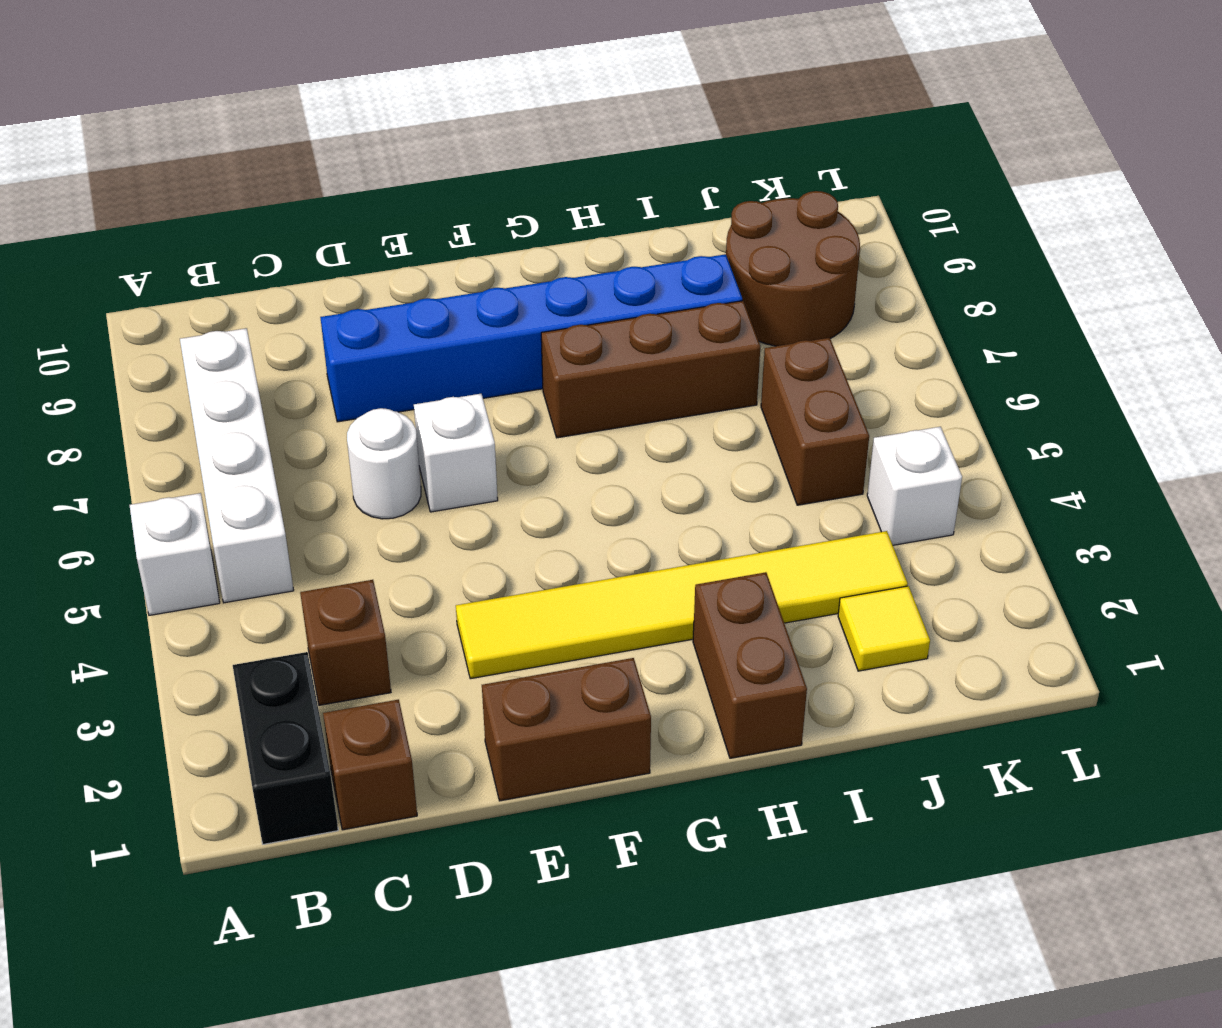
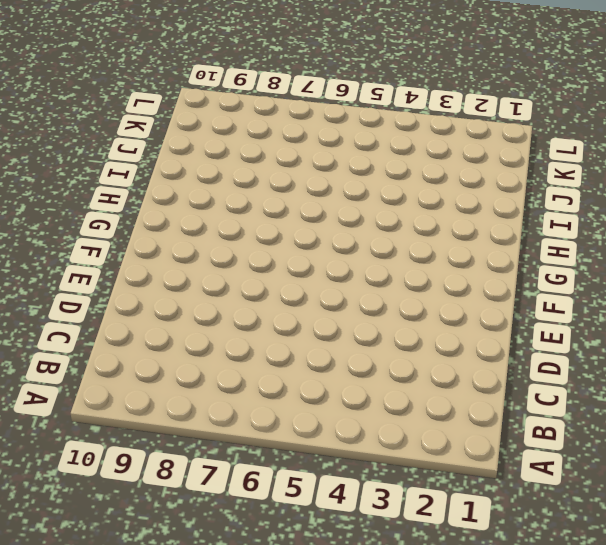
none -> white brick A5 level 1
none -> black brick B1:B2 level 1
none -> white brick B5:B8 level 1

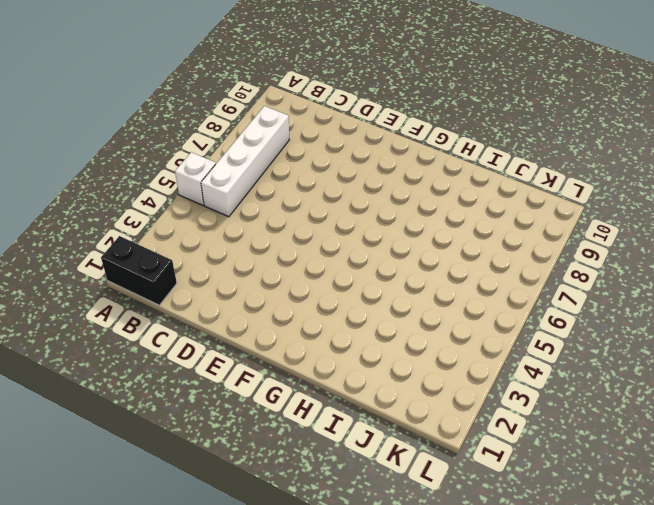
black brick A1:B1 level 1 -> black brick B1:B2 level 1
none -> brown brick C1 level 1
none -> brown brick C3 level 1
none -> white round brick D6 level 1

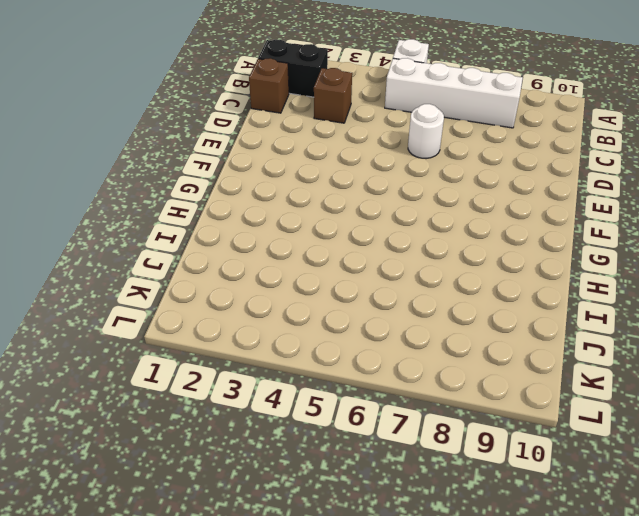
none -> blue brick D8:I8 level 1
none -> brown brick E1:F1 level 1
none -> yellow tile E3:J3 level 1

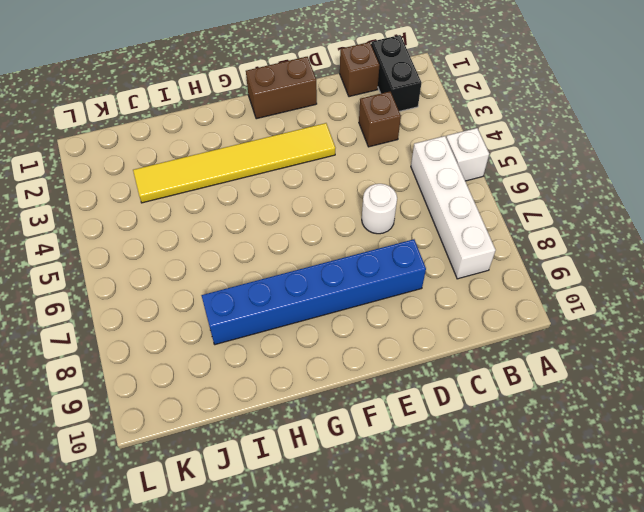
none -> white brick E6 level 1
none -> brown brick G7:I7 level 1
none -> brown brick H1:H2 level 1

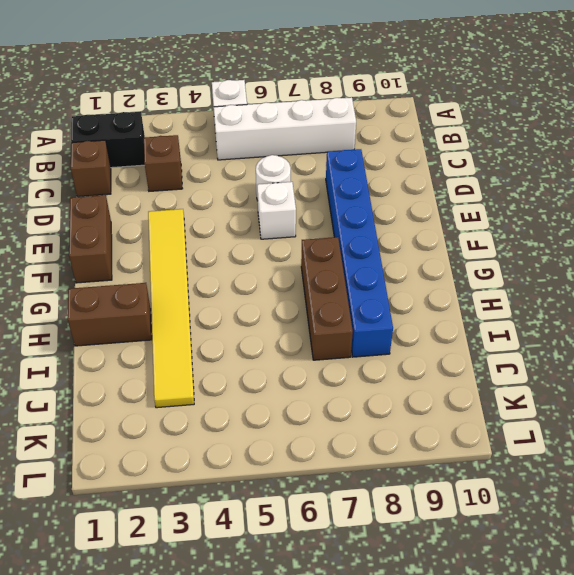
none -> yellow tile J2 level 1
none -> brown brick J5:J6 level 1
none -> brown round brick J8:K9 level 1

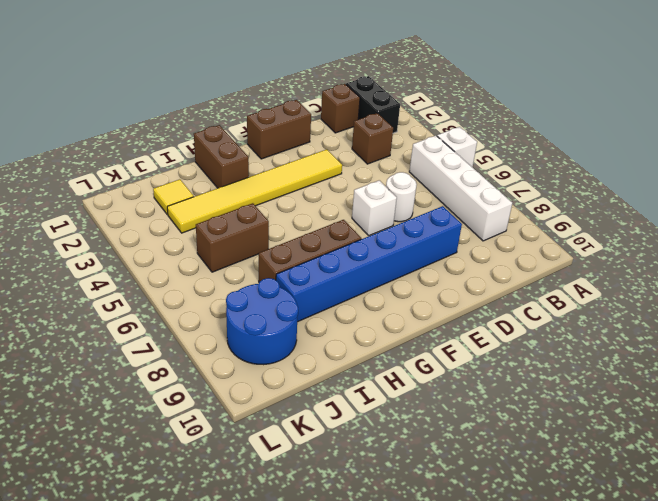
brown brick I5:J5 level 1 -> brown brick J5:J6 level 1
blue round brick J8:K9 level 1 -> brown round brick J8:K9 level 1
none -> white brick K4 level 1

